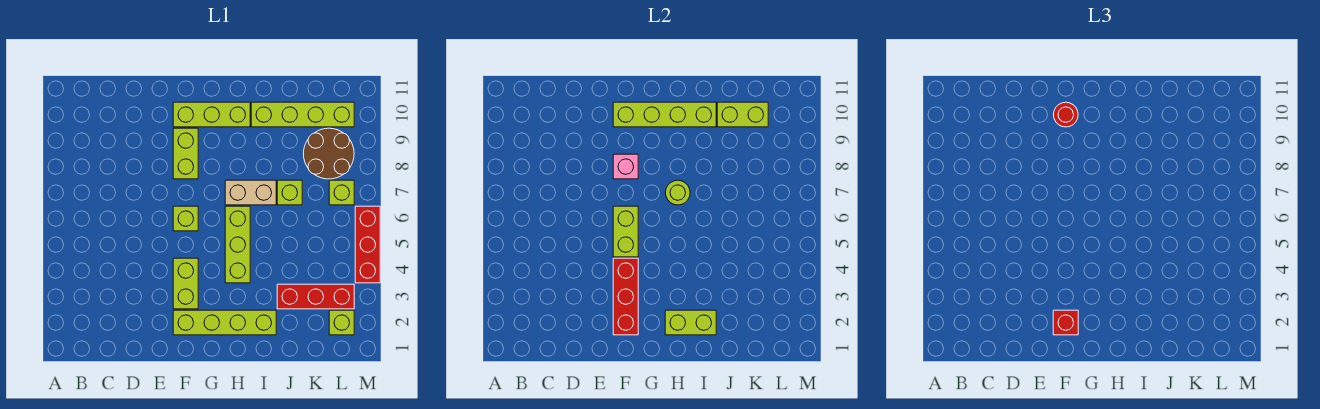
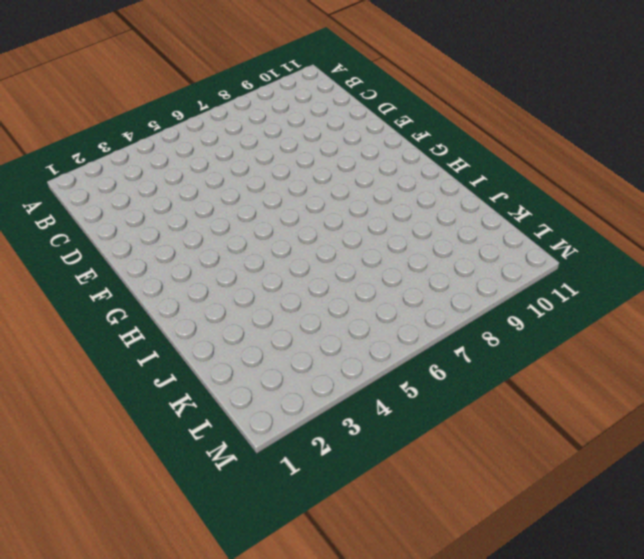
none -> lime brick F2:I2 level 1
none -> lime brick F3:F4 level 1
none -> lime brick F6 level 1

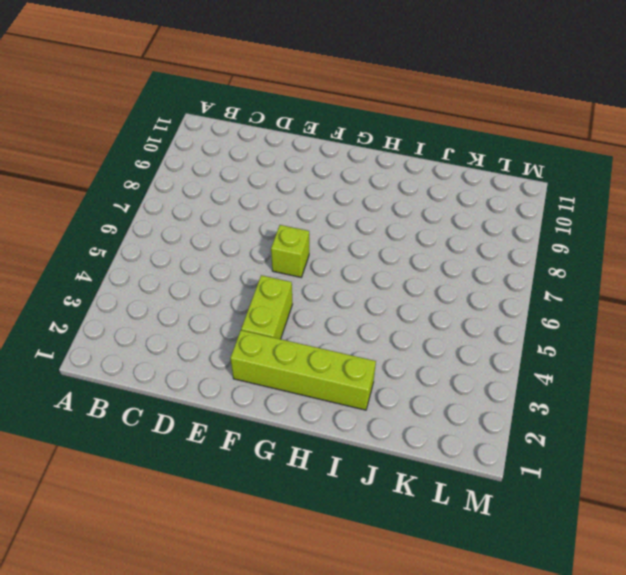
none -> lime brick F8:F9 level 1
none -> lime brick F10:H10 level 1
none -> lime brick H4:H6 level 1

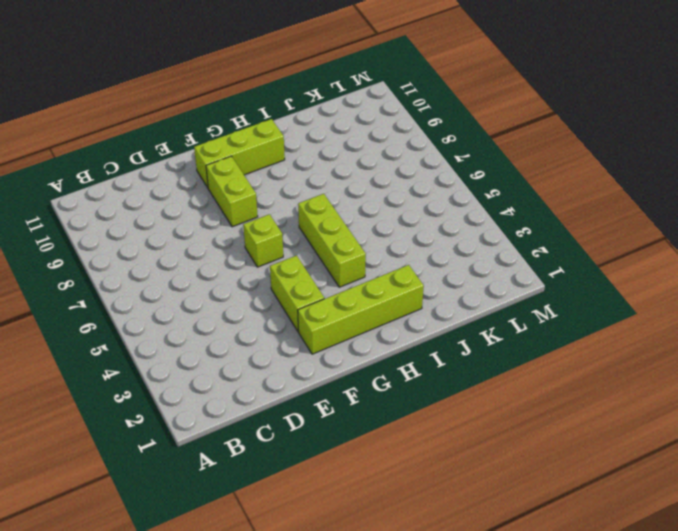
none -> tan brick H7:I7 level 1
none -> lime brick I10:L10 level 1
none -> red brick J3:L3 level 1

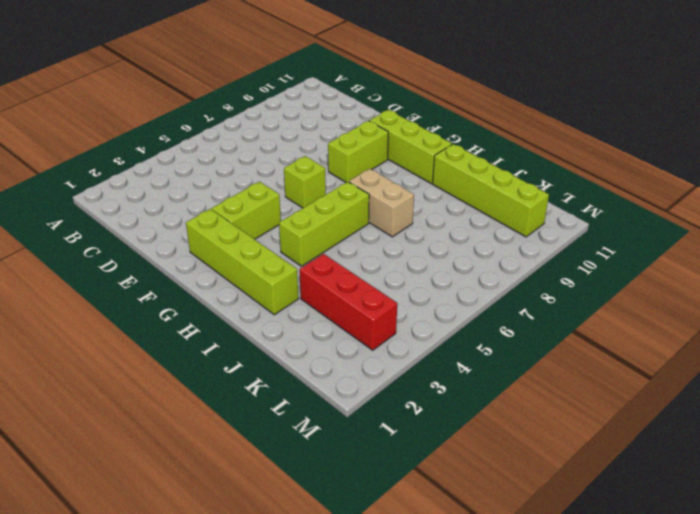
none -> lime brick J7 level 1
none -> brown round brick K8:L9 level 1
none -> lime brick L2 level 1

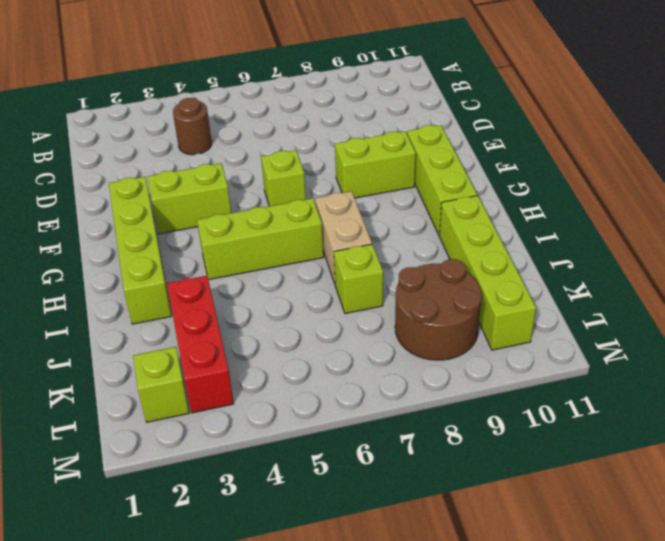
brown round brick C4 level 1 -> none
none -> lime brick L7 level 1
none -> red brick M4:M6 level 1
none -> red brick F2:F4 level 2

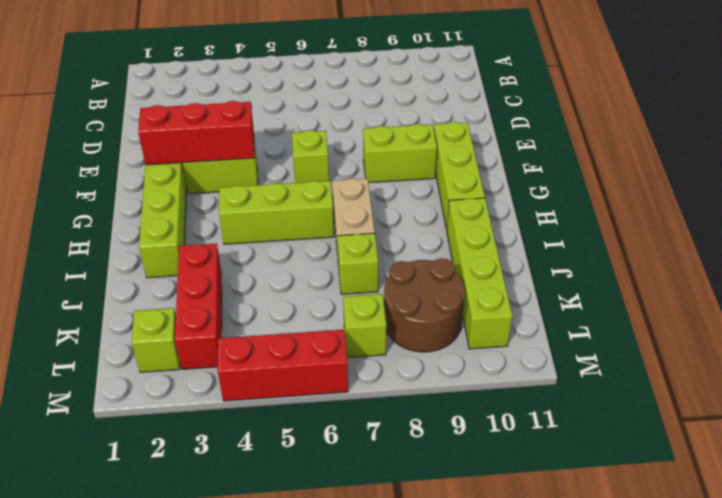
none -> lime brick F5:F6 level 2
none -> pink brick F8 level 2
none -> lime brick F10:I10 level 2

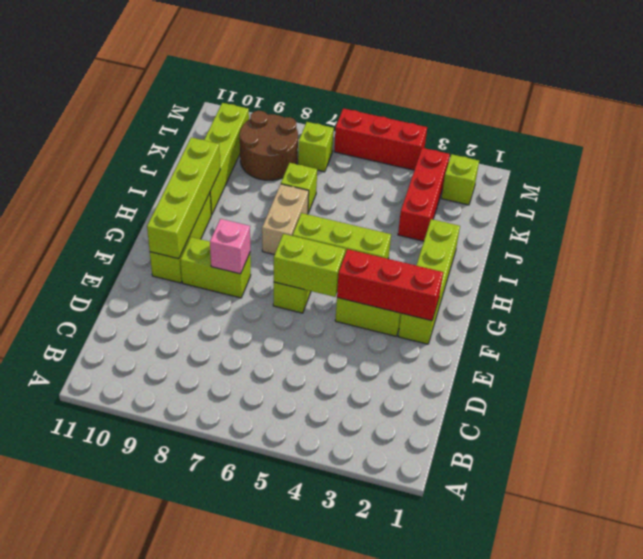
none -> lime brick H2:I2 level 2
none -> lime round brick H7 level 2
none -> lime brick J10:K10 level 2

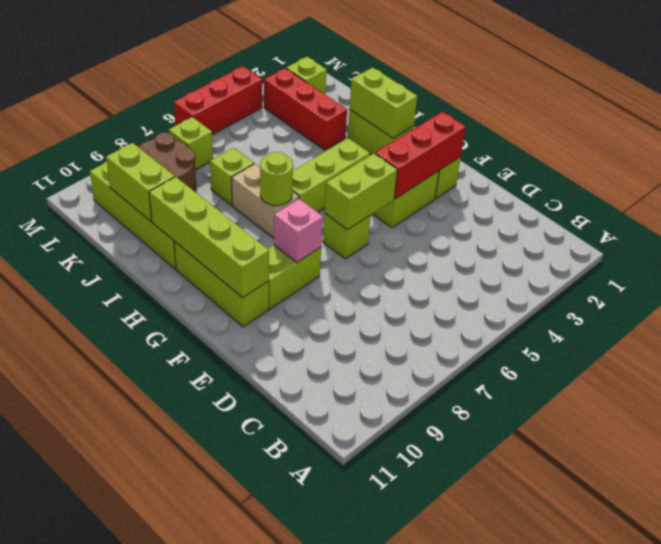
none -> red brick F2 level 3
none -> red round brick F10 level 3

